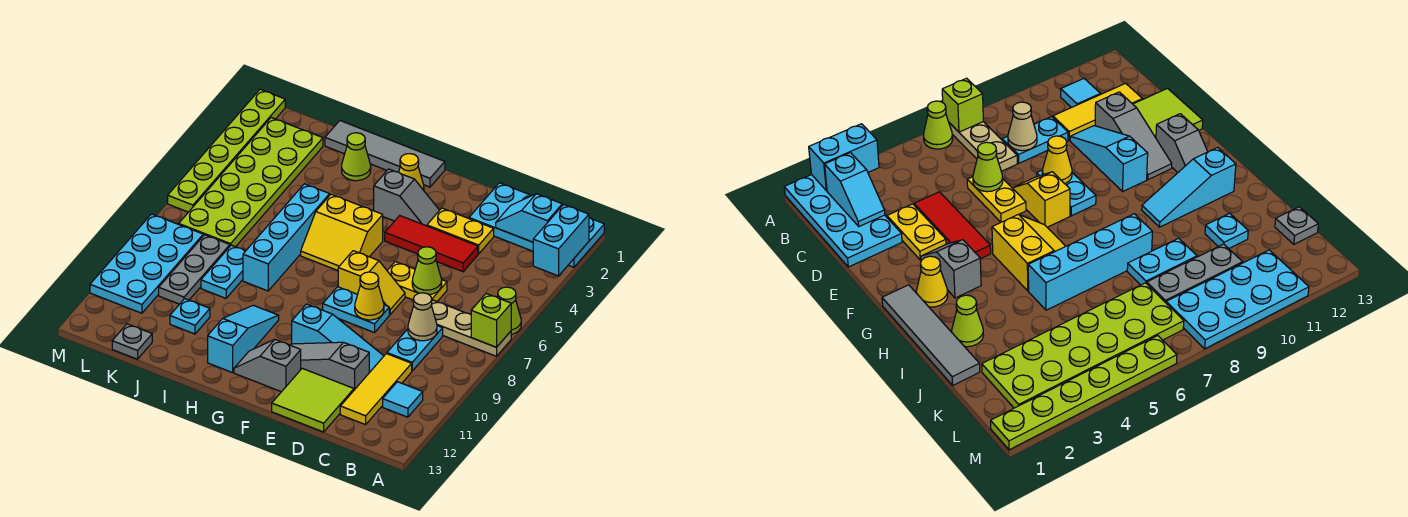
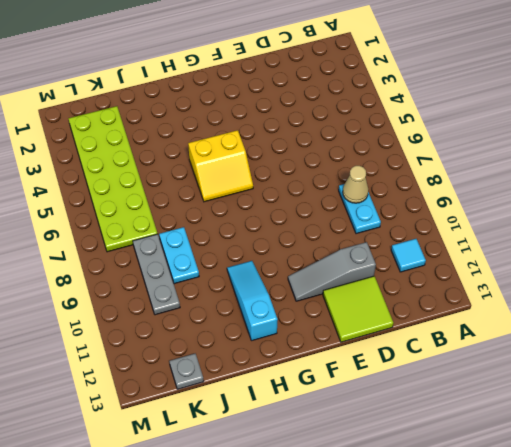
none -> cyan plate A1:D2 level 1
none -> lime cone A6 level 1
none -> tan plate A7:C7 level 1
none -> yellow tile C10:C12 level 1

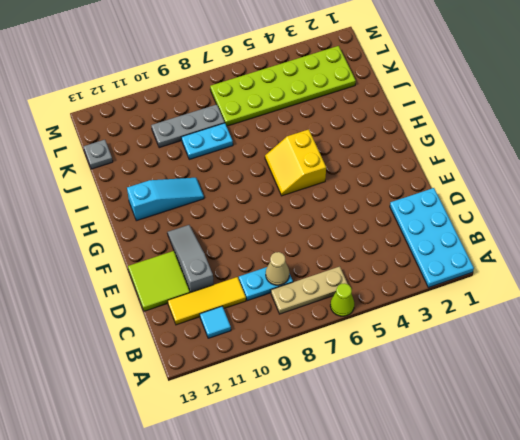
tan plate B6:B8 level 1 -> tan plate A7:C7 level 1
none -> yellow plate D3:E3 level 1
none -> red tile D4:F4 level 1
none -> yellow plate D6:E6 level 1
none -> cyan slope D10:F10 level 1 top F

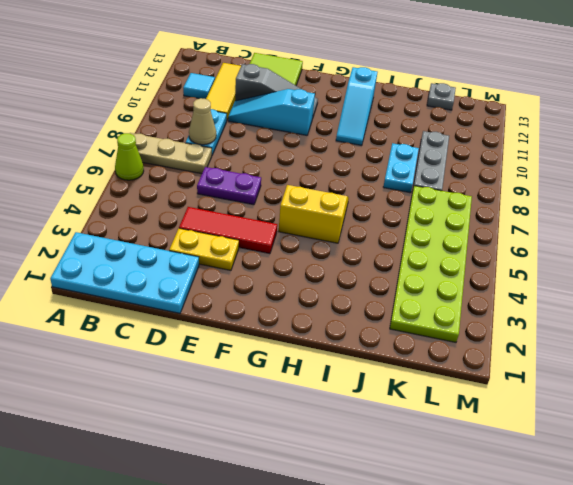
purple plate D6:E6 level 1 -> yellow plate D6:E6 level 1
none -> yellow slope E7:F7 level 1 top F
none -> cyan plate E8:F8 level 1
none -> grey slope F3:G3 level 1 top G
none -> grey slope F12:G12 level 1 top F

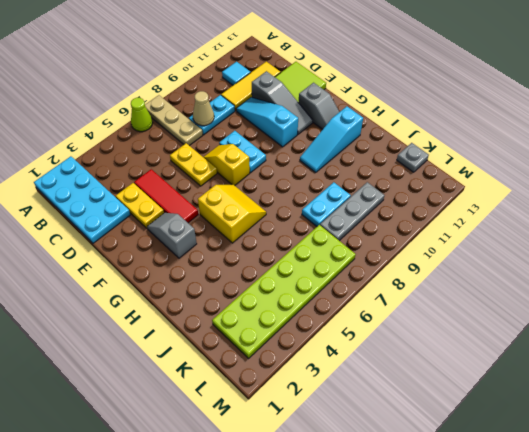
none -> grey tile G1:J1 level 1
none -> yellow cone G2 level 1
none -> lime cone I2 level 1
none -> cyan brick I5:I8 level 1

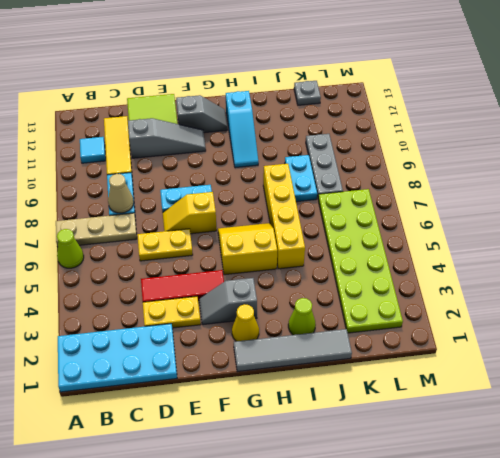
yellow brick I5:I8 level 1 -> cyan brick I5:I8 level 1
none -> cyan slope D10:F10 level 1 top F
none -> cyan plate J11 level 1
none -> cyan plate L8:M11 level 1
none -> lime plate M1:M6 level 1

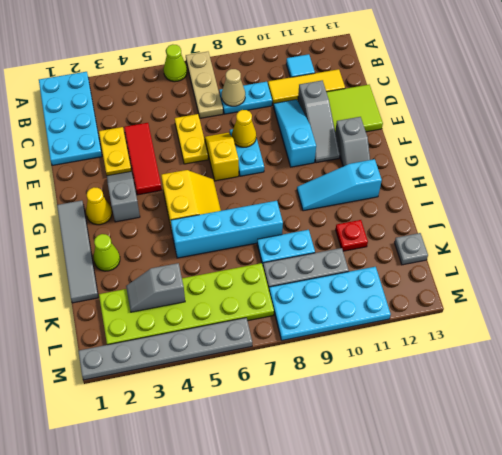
red plate J11 level 1 -> cyan plate J11 level 1
grey slope K3:K4 level 2 top 4 -> none
grey plate M1:M6 level 1 -> lime plate M1:M6 level 1
none -> cyan brick A2:A3 level 2
none -> lime brick A7 level 2
none -> cyan slope B2:C2 level 2 top B
none -> lime cone D6 level 2

